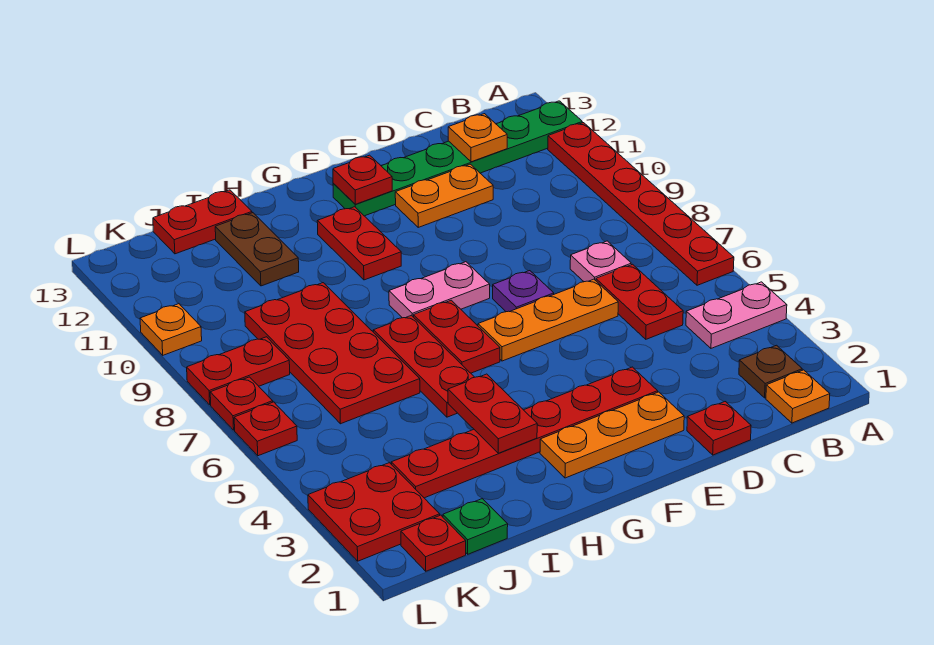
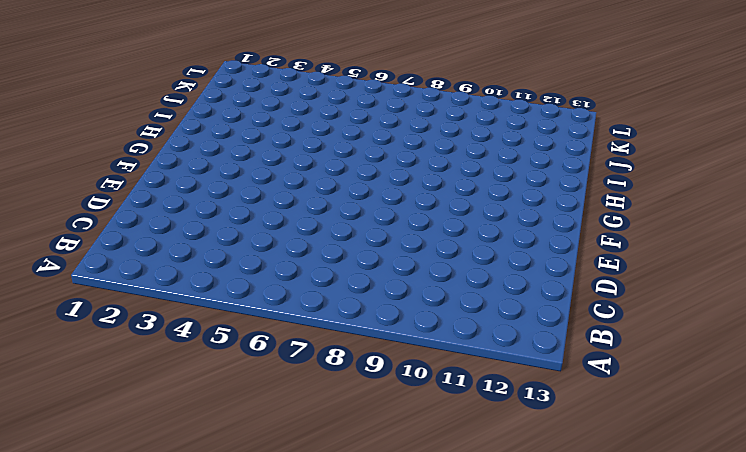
none -> pink plate A4:B4 level 1
none -> red plate A6:A11 level 1
none -> green plate A12:F12 level 1
none -> orange plate B1 level 1

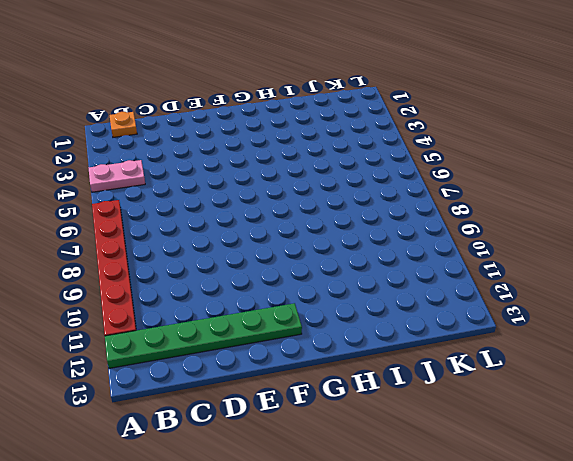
none -> brown plate B2 level 1
none -> red plate C5:C6 level 1
none -> pink plate C7 level 1
none -> red plate D1 level 1

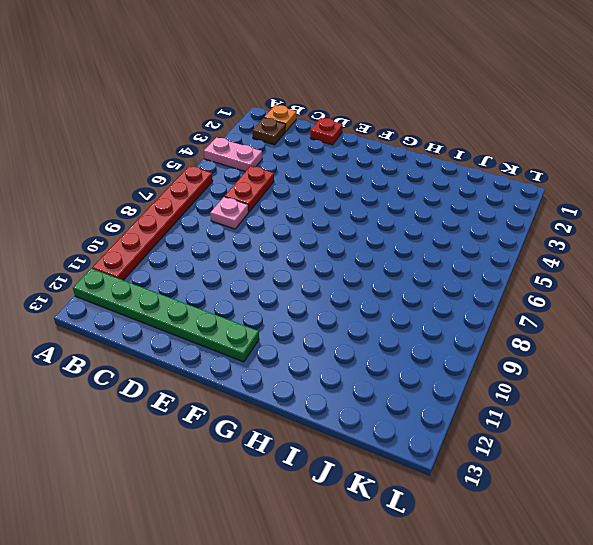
none -> orange plate D6:F6 level 1
none -> orange plate D11:E11 level 1
none -> orange plate E2:G2 level 1
none -> red plate E3:J3 level 1

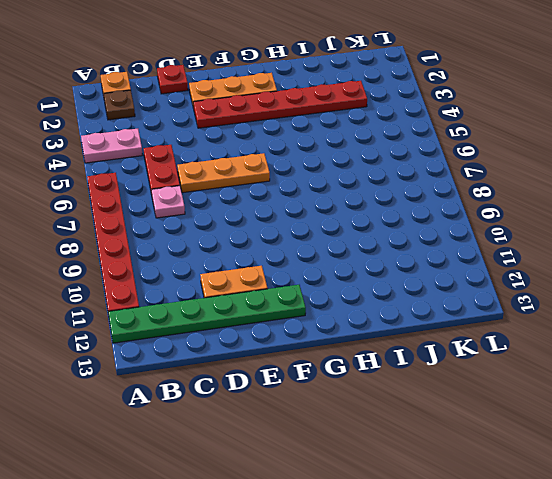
none -> purple plate E7 level 1
none -> pink plate F8:G8 level 1
none -> red plate G6:G7 level 1
none -> red plate G10:G11 level 1

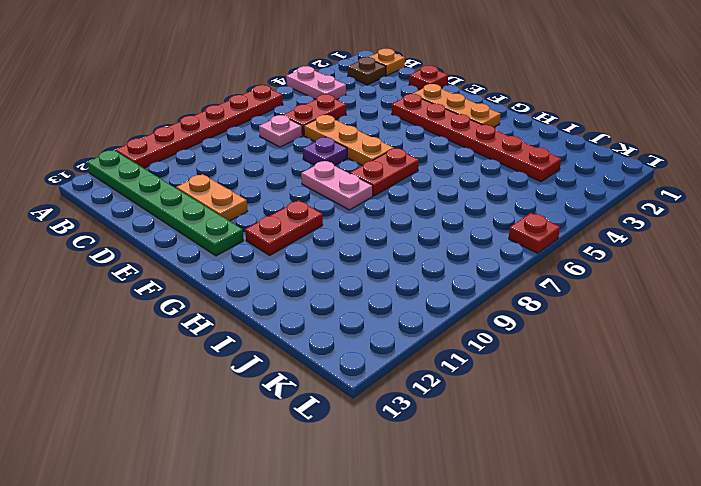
none -> red plate H5:H7 level 1
none -> red plate I6:J9 level 1
none -> brown plate I11:I12 level 1
none -> red plate I13:J13 level 1

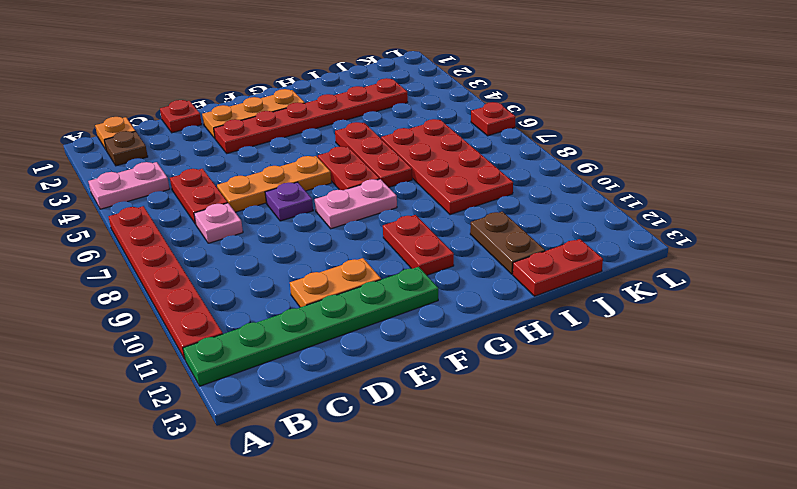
none -> green plate J1 level 1
none -> red plate K1 level 1
none -> red plate K2:L3 level 1
none -> red plate K8:L8 level 1

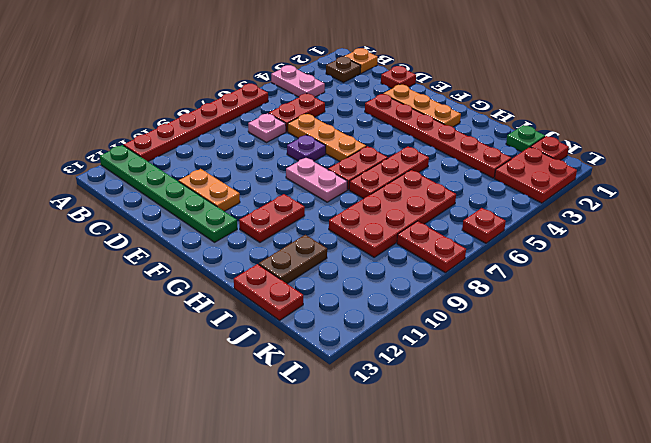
none -> red plate L7 level 1
none -> orange plate L10 level 1
none -> orange plate C12 level 2
none -> red plate F12 level 2

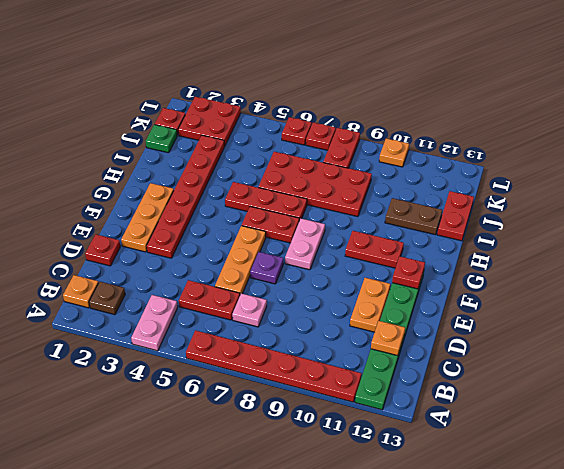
none -> red plate H3:H4 level 2

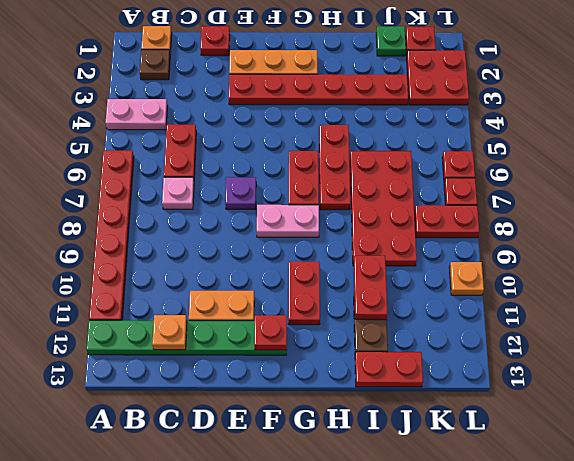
red plate I10:I11 level 2 -> red plate H3:H4 level 2
none -> orange plate D6:F6 level 1

